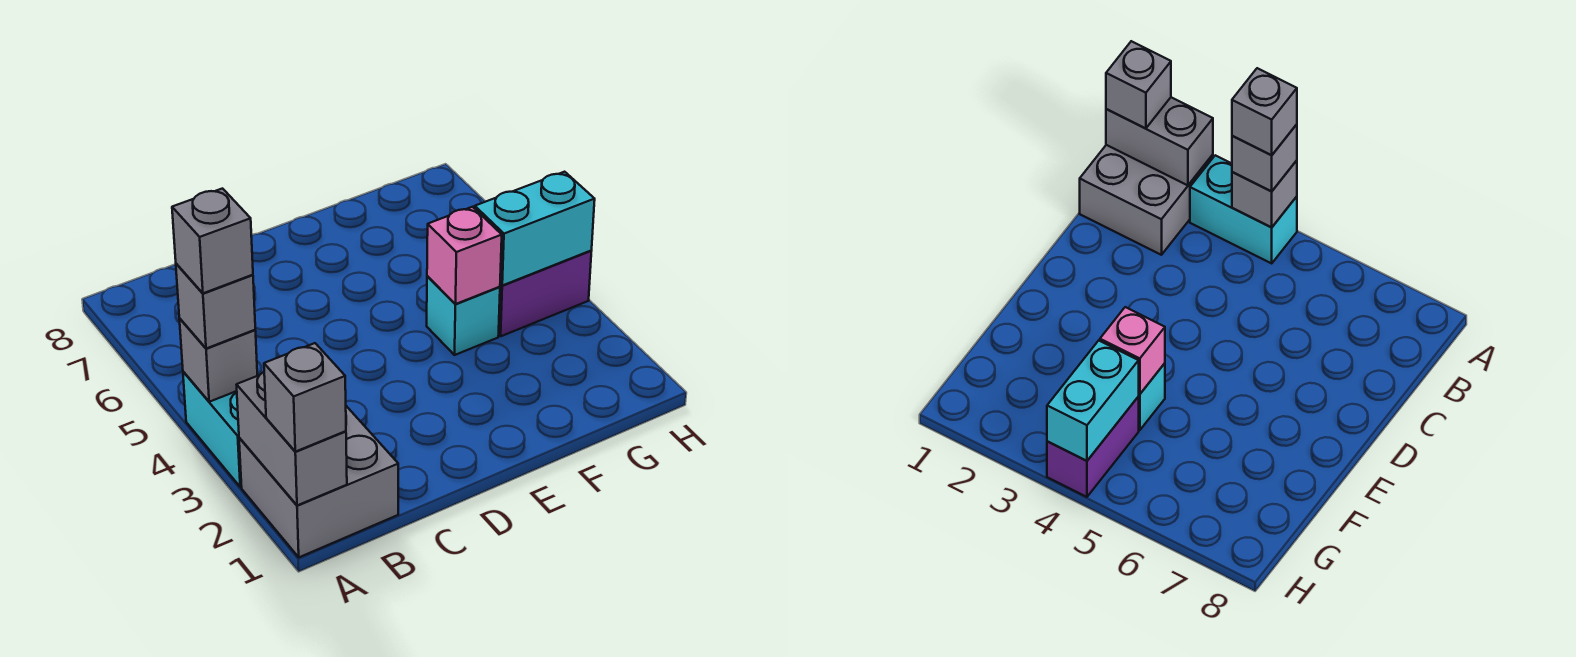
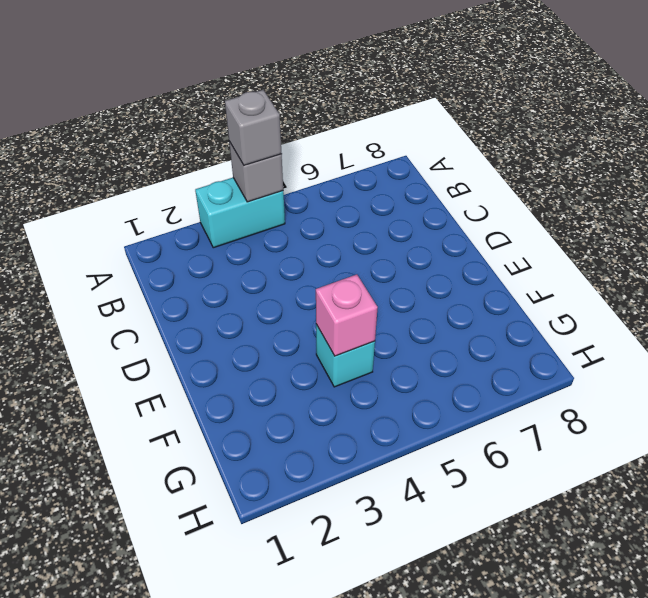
none -> grey brick A1:B2 level 1
none -> purple brick G4:H4 level 1

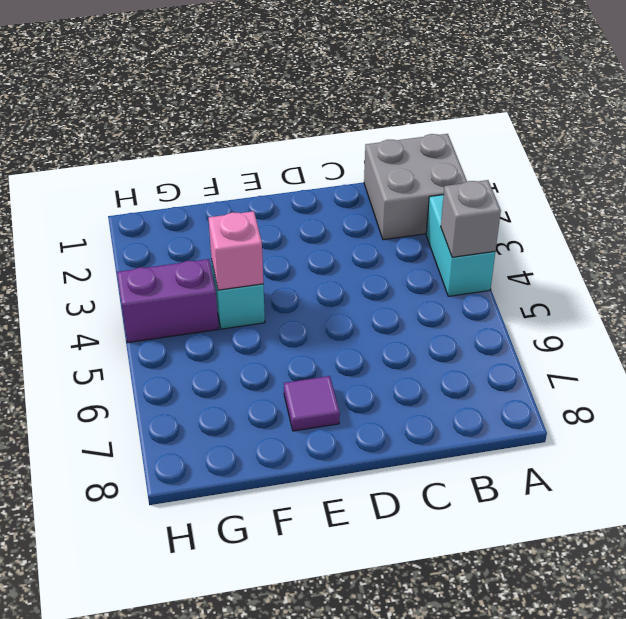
purple tile E7 level 1 -> none
none -> grey brick A1:A2 level 2
none -> cyan brick G4:H4 level 2

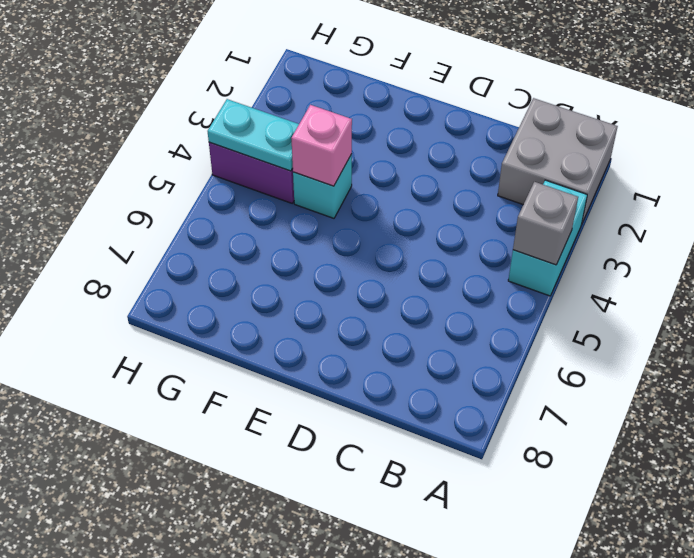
cyan plate G4:H4 level 2 -> cyan brick G4:H4 level 2
none -> grey brick A1:A2 level 2
none -> grey brick A1 level 3

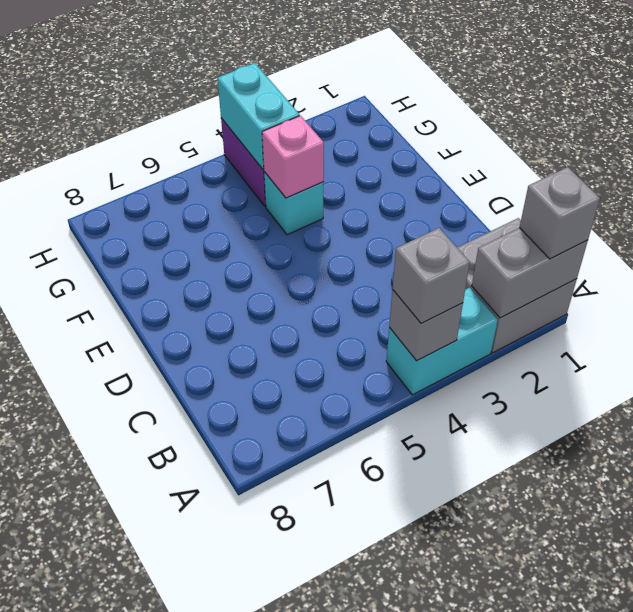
none -> grey brick A4 level 4

